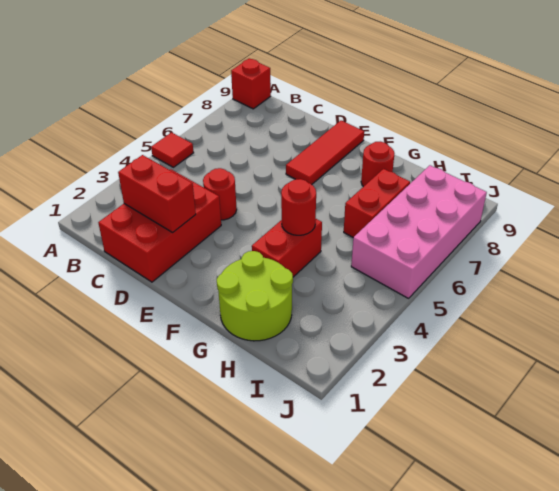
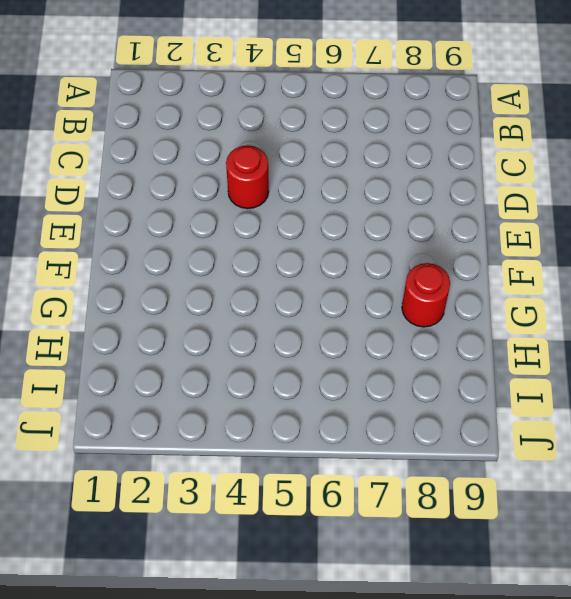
none -> red tile A5 level 1
none -> red brick A9 level 1
none -> red brick C1:D3 level 1

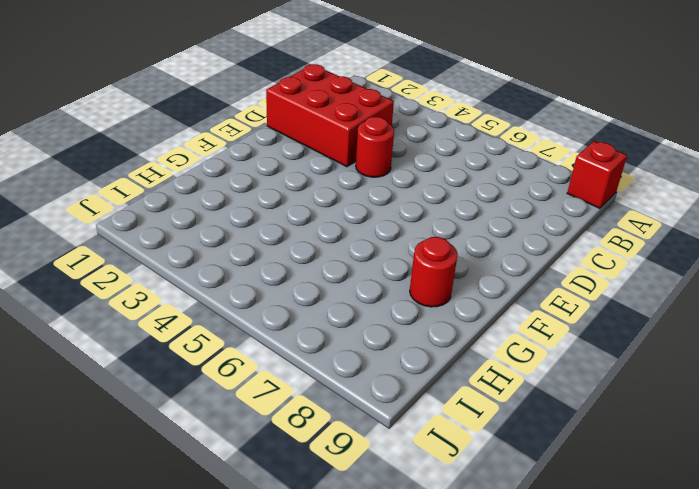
none -> red tile A5 level 1
none -> red tile E7:E9 level 1
none -> lime round brick G1:H2 level 1

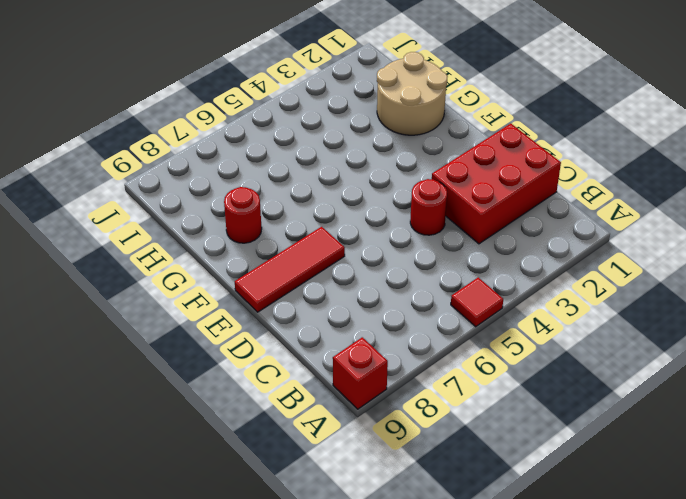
tan round brick G1:H2 level 1 -> lime round brick G1:H2 level 1
none -> red brick G3:G4 level 1
none -> red brick H6:H7 level 1
none -> pink brick I5:J8 level 1

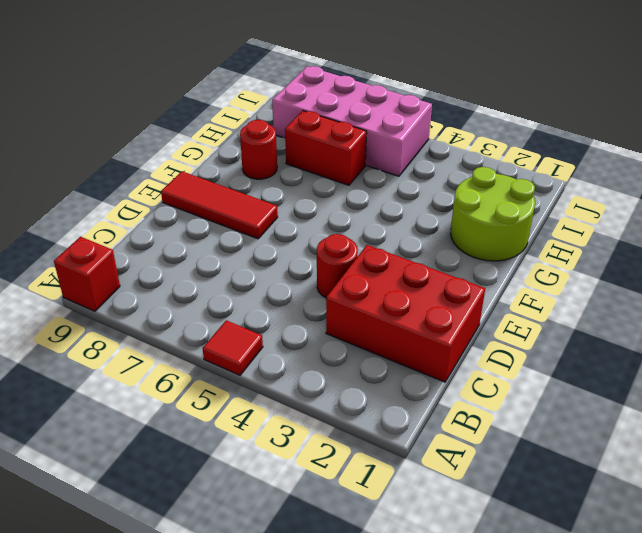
none -> red brick G3:G4 level 1
none -> red brick C2:D2 level 2
none -> red round brick G4 level 2

